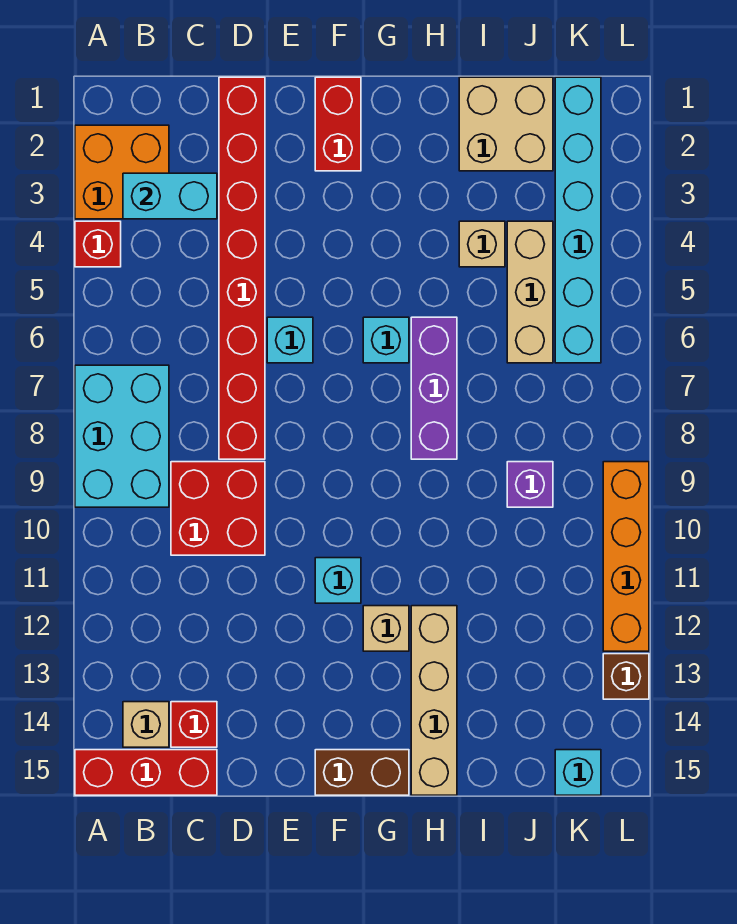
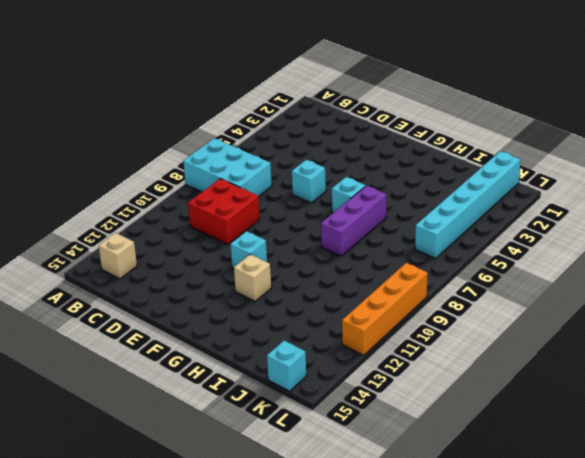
cyan brick A7:C8 level 1 -> cyan brick A7:B9 level 1
none -> orange brick A2:B3 level 1
none -> red brick A4 level 1
none -> red brick A15:C15 level 1

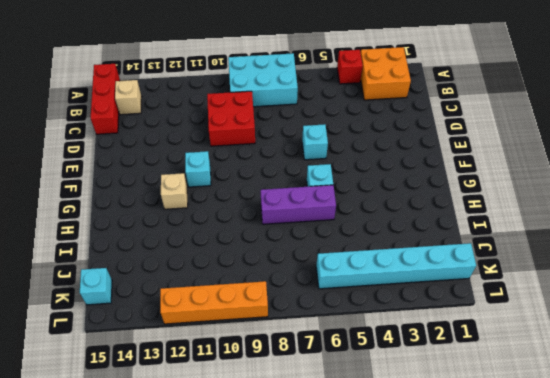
none -> red brick C14 level 1
none -> red brick D1:D8 level 1
none -> red brick F1:F2 level 1

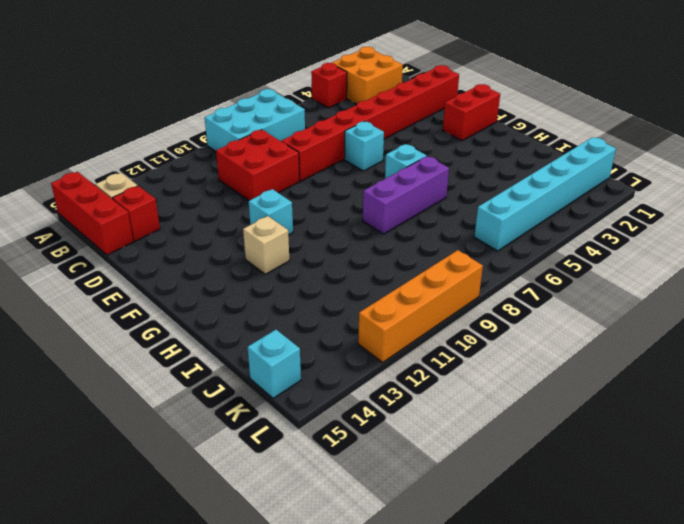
none -> brown brick F15:G15 level 1
none -> tan brick H12:H15 level 1
none -> tan brick I1:J2 level 1

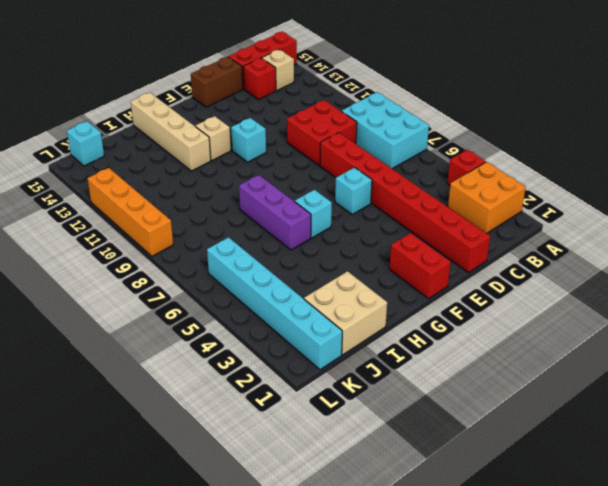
brown brick D15:E15 level 1 -> brown brick F15:G15 level 1
none -> tan brick I4 level 1
none -> tan brick J4:J6 level 1
none -> purple brick J9 level 1

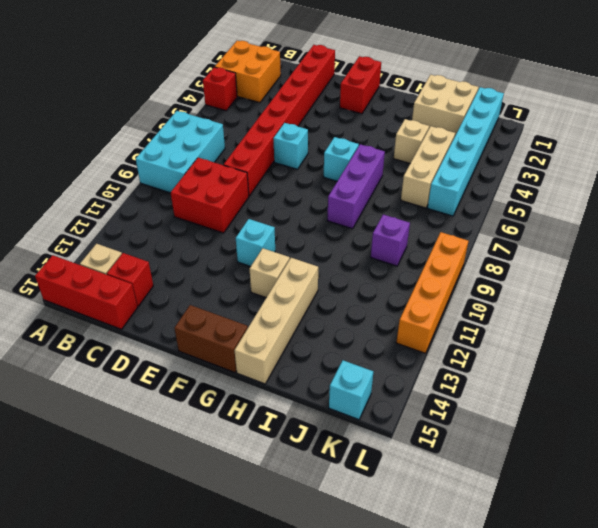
none -> brown brick L13 level 1
none -> cyan brick B3:C3 level 2

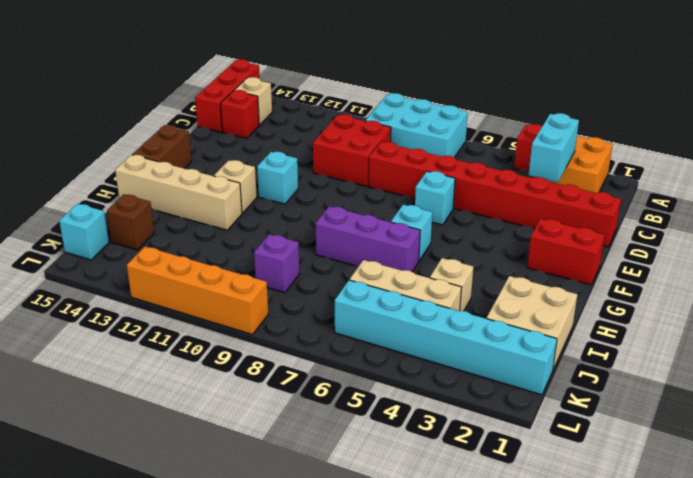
brown brick J14 level 1 -> brown brick L13 level 1

